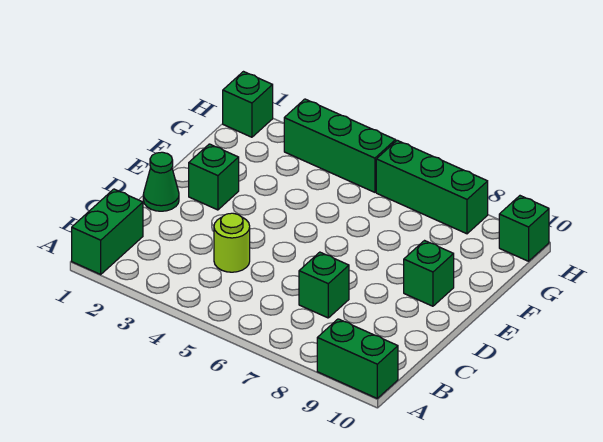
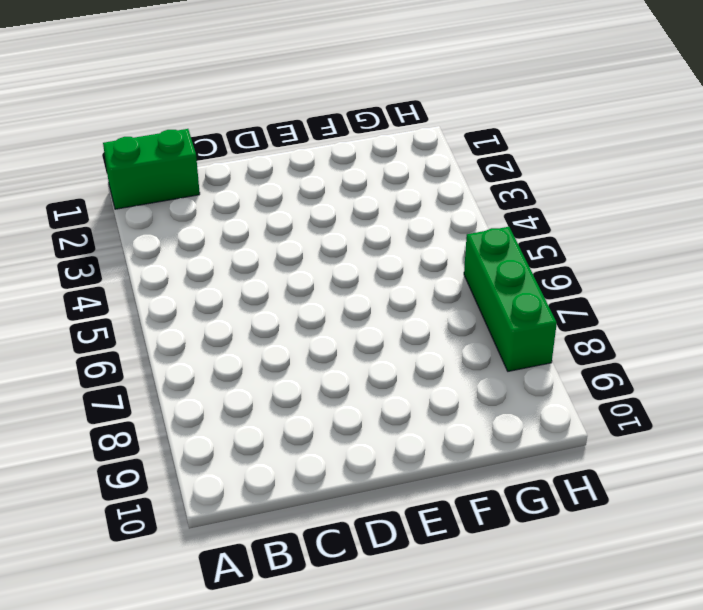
none -> green brick A9:A10 level 1
none -> lime round brick C4 level 1

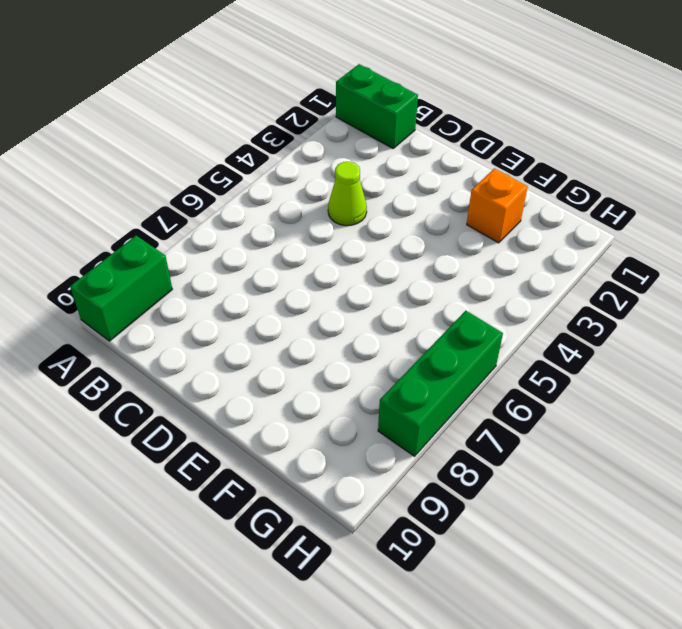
lime cone C4 level 1 -> lime round brick C4 level 1
orange brick F2 level 1 -> none
none -> green brick C7 level 1
none -> green cone D1 level 1

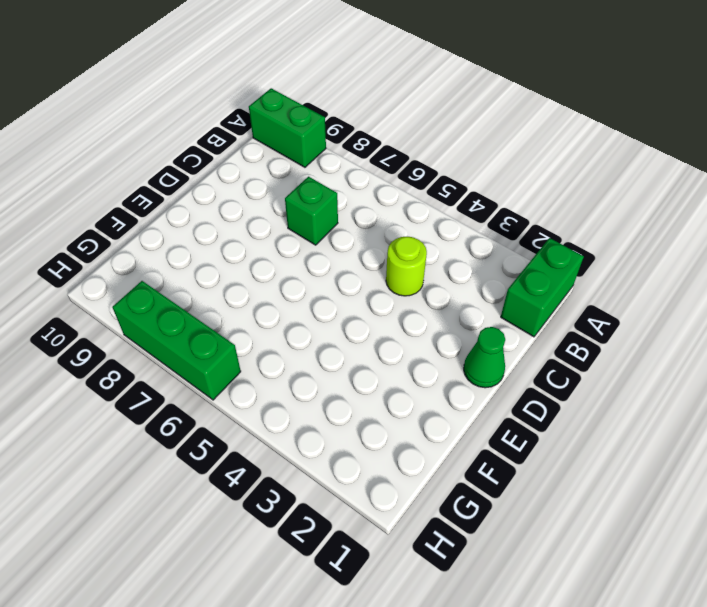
none -> green brick E2 level 1
none -> green brick E9 level 1

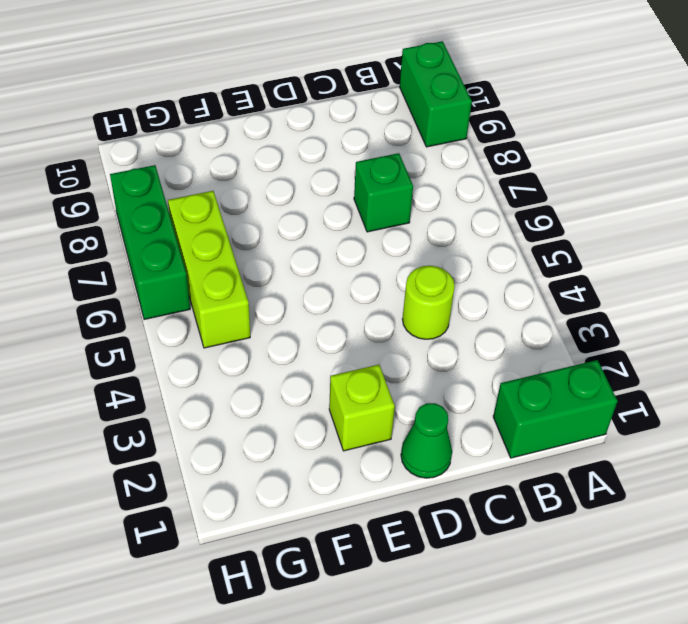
lime brick E2 level 1 -> green brick E2 level 1
lime brick G5:G7 level 1 -> none
none -> green brick E9 level 1
none -> green brick H1 level 1

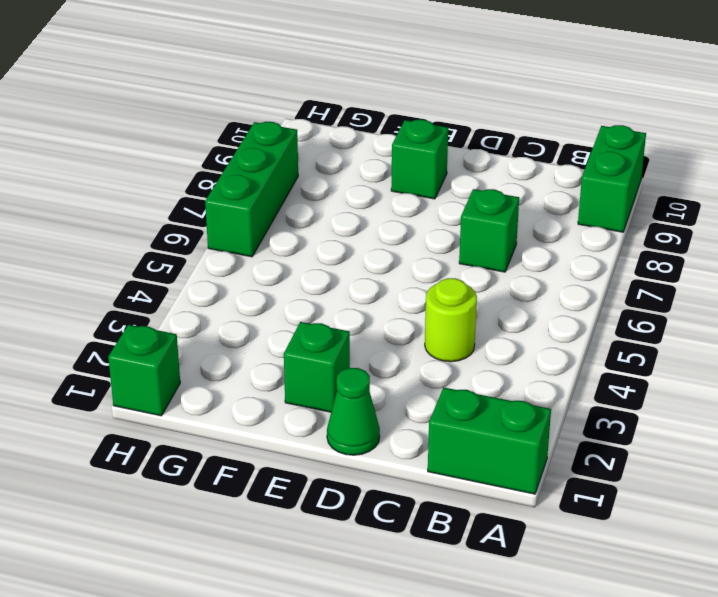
none -> green brick H3:H5 level 1
none -> green brick H10 level 1

